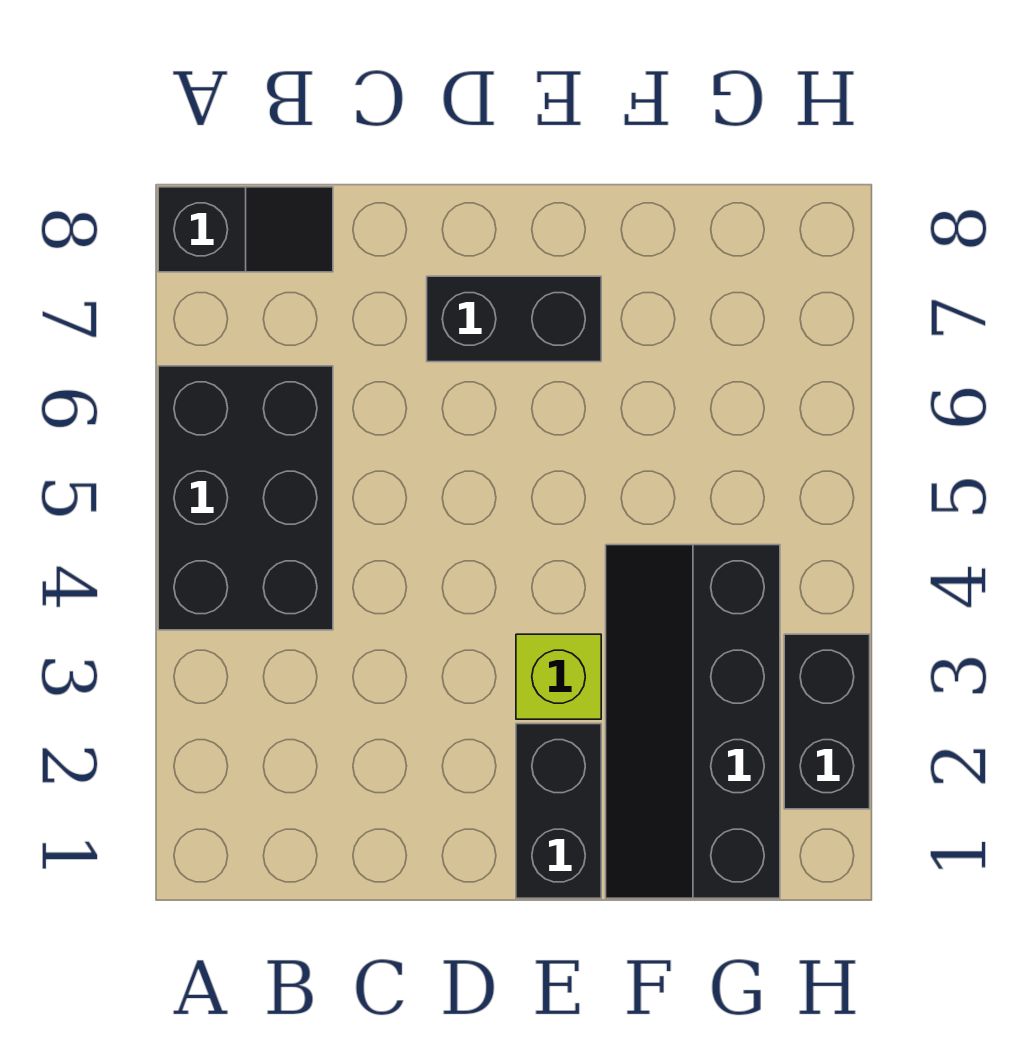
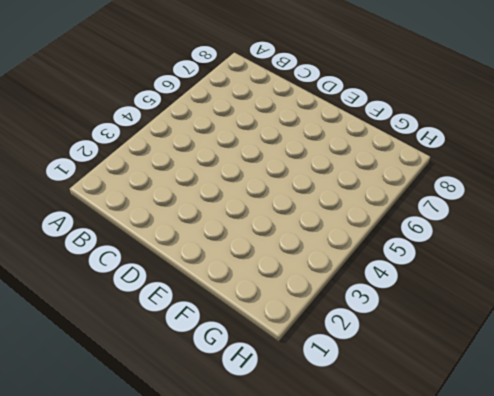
none -> black brick A4:B6 level 1
none -> black slope A8:B8 level 1 top A

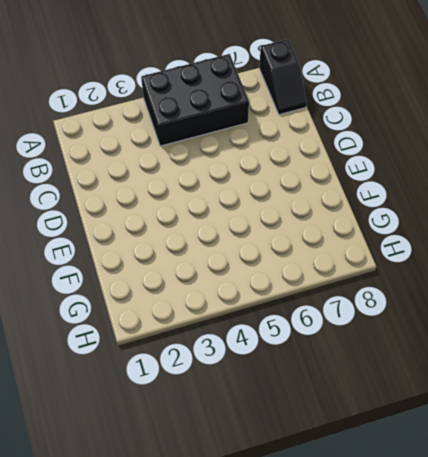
none -> black brick D7:E7 level 1
none -> black brick E1:E2 level 1

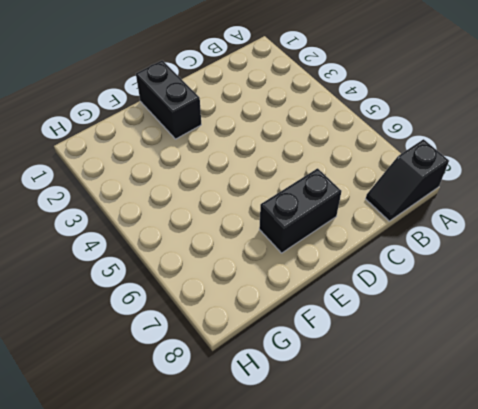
none -> black brick A4:B6 level 1
none -> lime brick E3 level 1

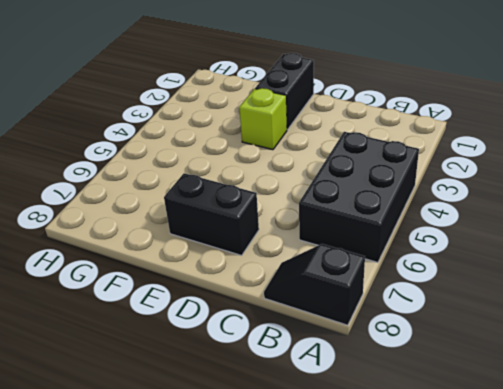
none -> black slope F1:G4 level 1 top G
none -> black brick H2:H3 level 1

